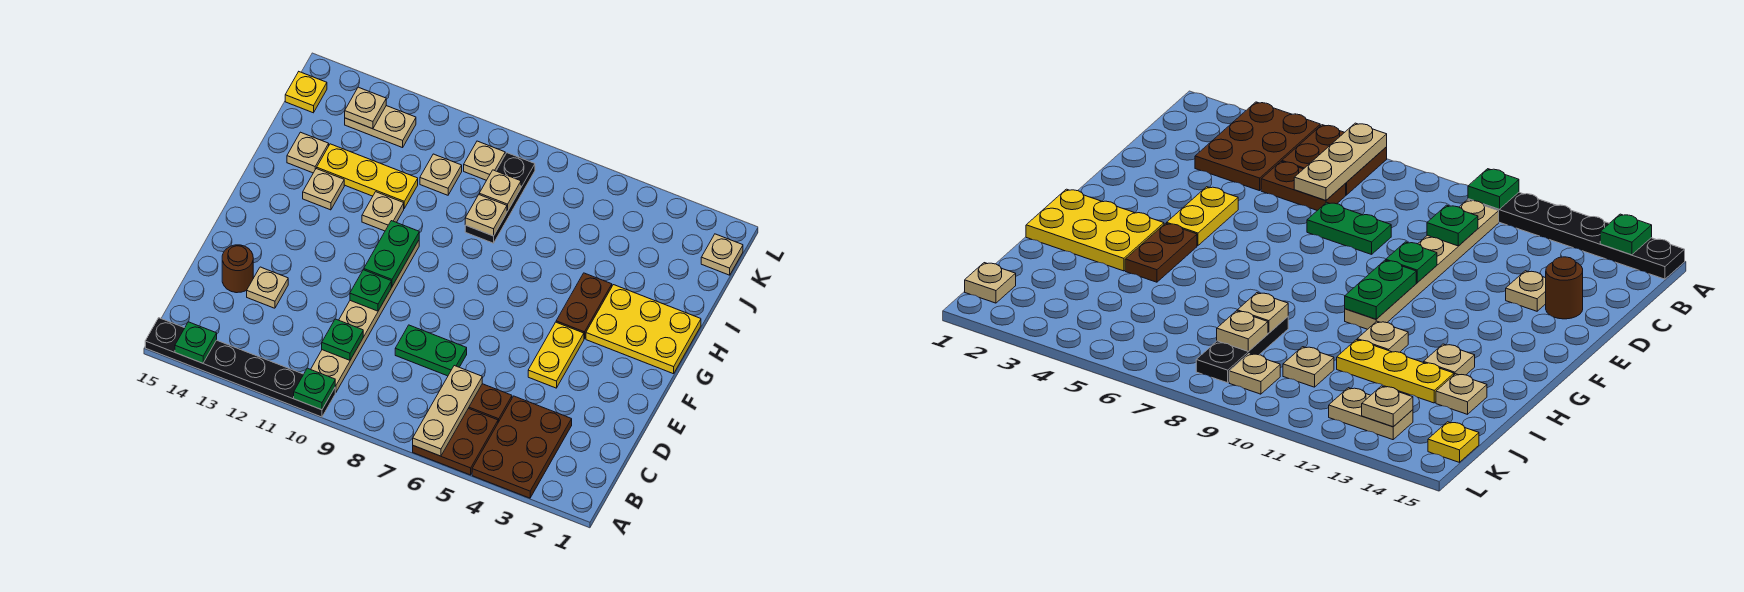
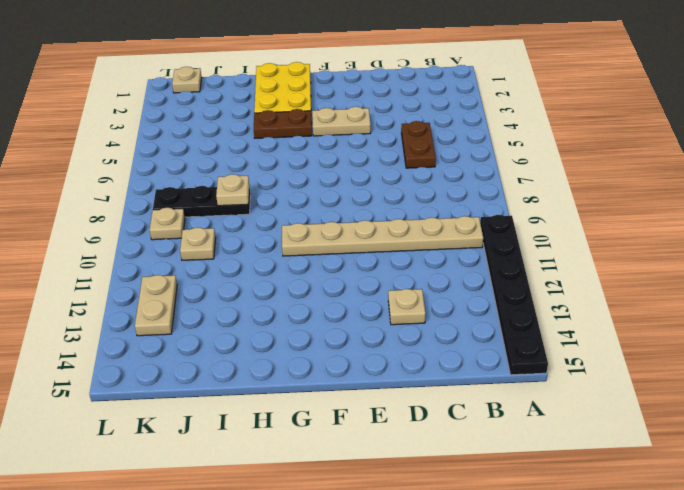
tan plate E4:F4 level 1 -> yellow plate E4:F4 level 1
none -> brown plate A3:C4 level 1
none -> brown plate A5:B6 level 1
none -> green plate D7:D8 level 1
none -> brown round brick D14 level 1

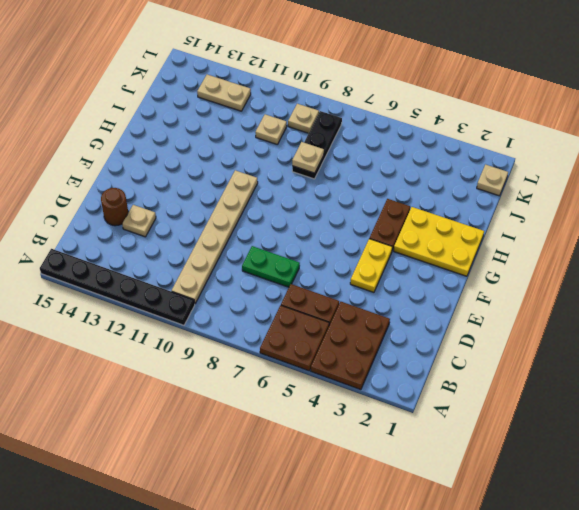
none -> tan plate H11 level 1
none -> tan plate H13 level 1
none -> yellow plate I11:I13 level 1
none -> tan plate I14 level 1

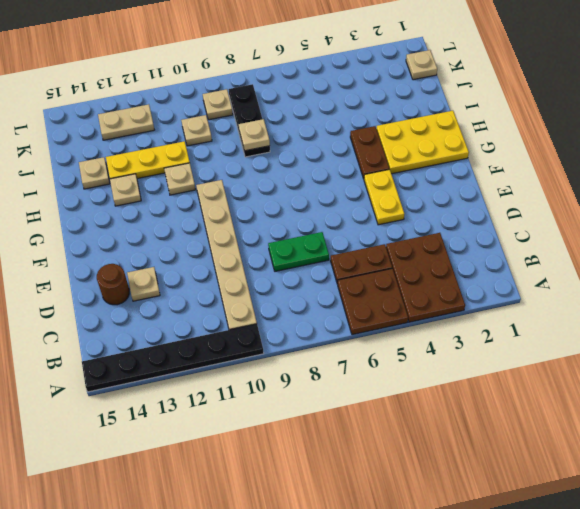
none -> yellow plate K15 level 1
none -> tan plate A6:C6 level 2
none -> green plate A10 level 2
none -> green plate A14 level 2

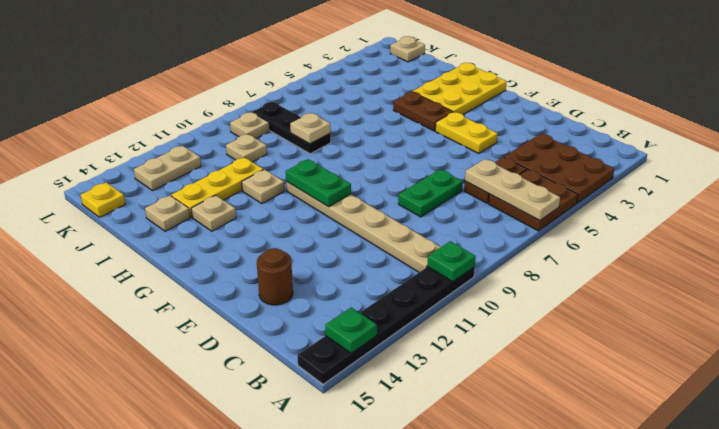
none -> tan plate D13 level 1
none -> green plate C10 level 2
none -> green plate E10 level 2
none -> tan plate J8 level 2

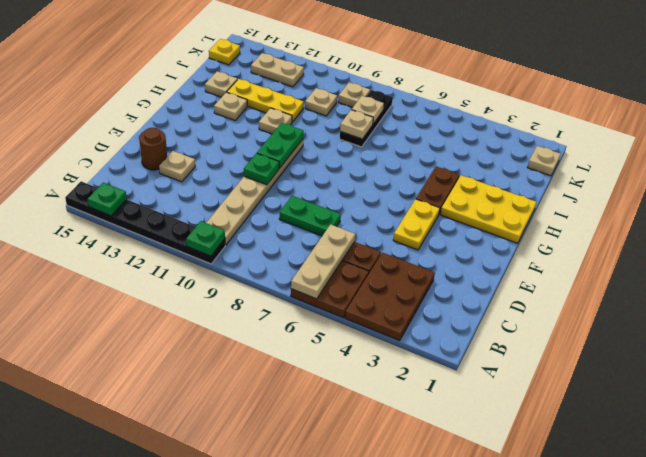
none -> green plate C10 level 2
none -> tan plate K13 level 2

